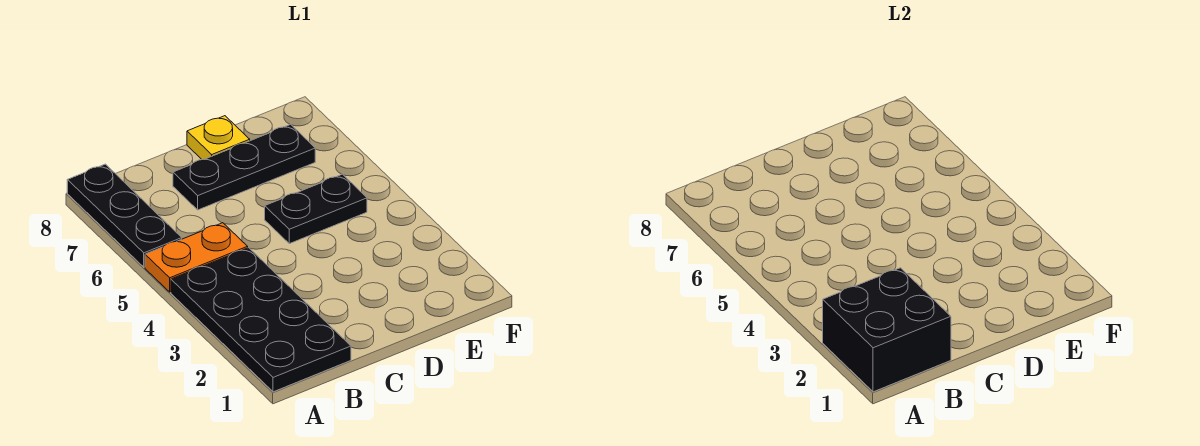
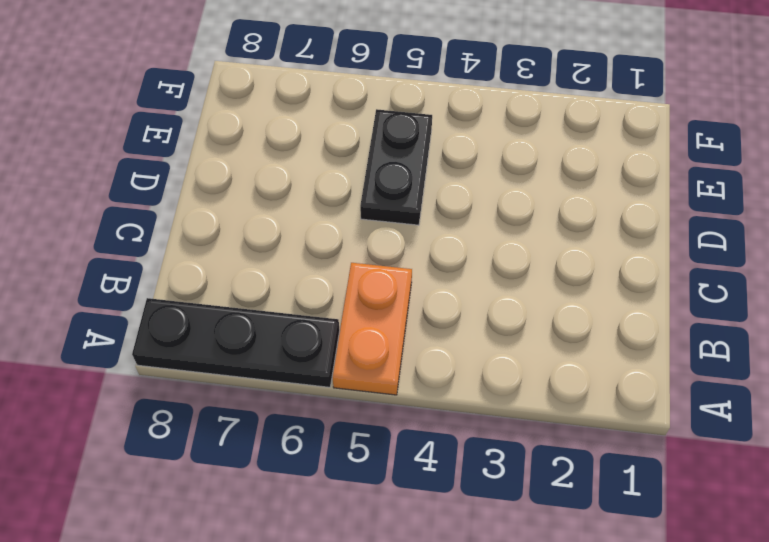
none -> black plate A1:B4 level 1
none -> black plate C7:E7 level 1

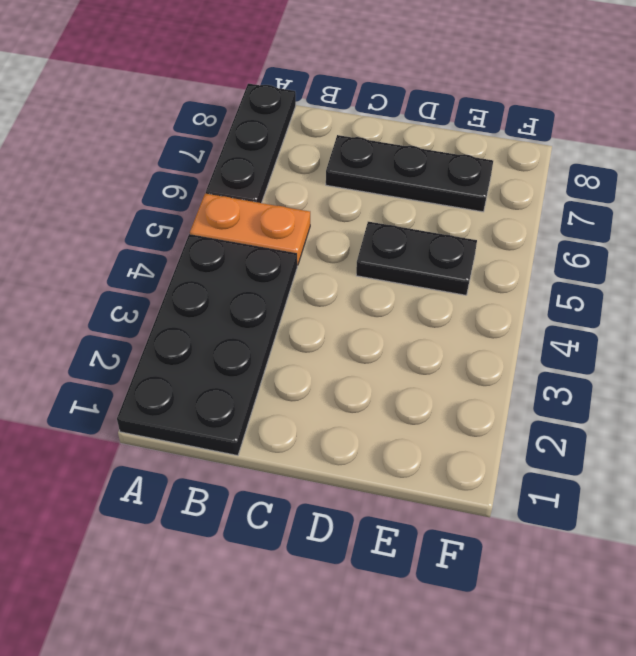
none -> yellow plate D8 level 1
none -> black brick A1:B2 level 2

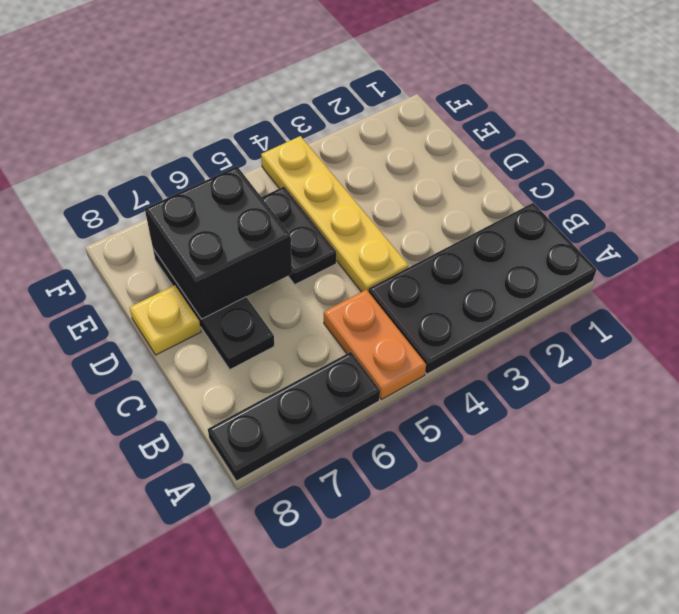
yellow plate C4:F4 level 1 -> none
black brick D6:E7 level 2 -> black brick A1:B2 level 2

